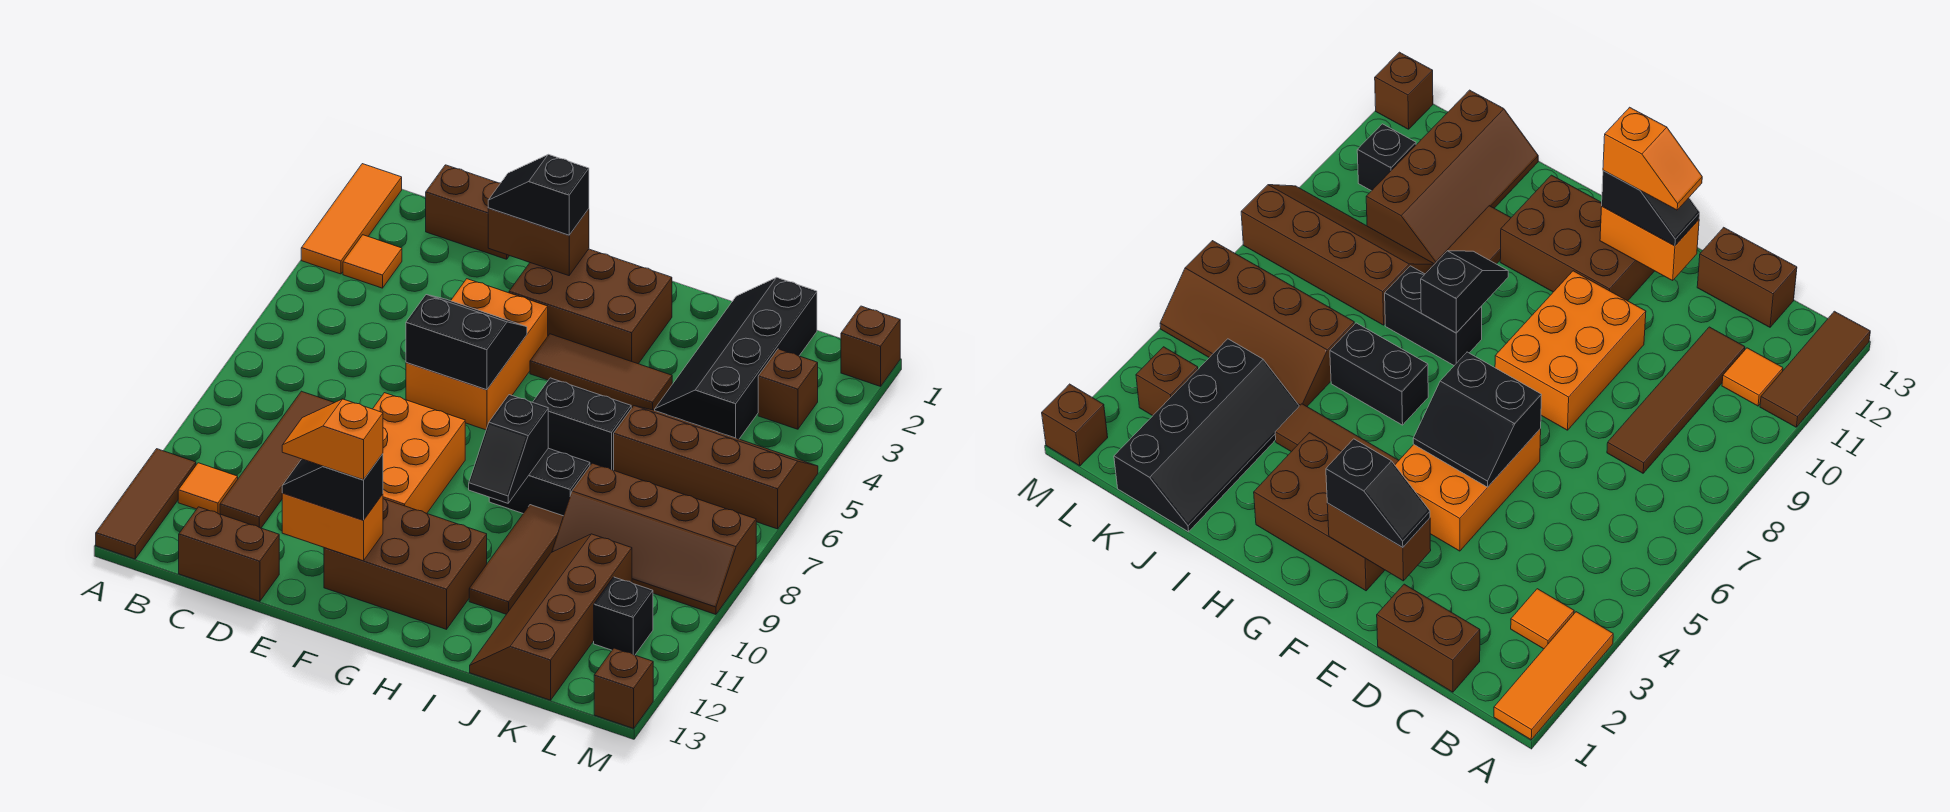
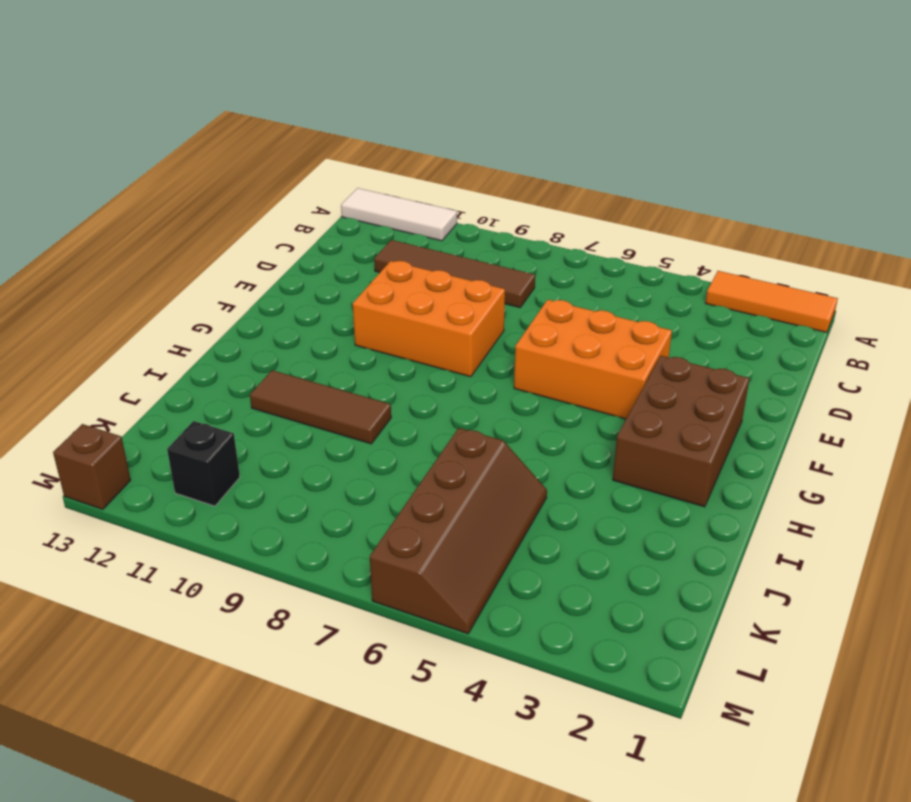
white tile A11:A13 level 1 -> brown tile A11:A13 level 1
none -> orange tile B3 level 1
none -> orange tile B11 level 1
none -> brown brick C1:D1 level 1
none -> brown brick C13:D13 level 1

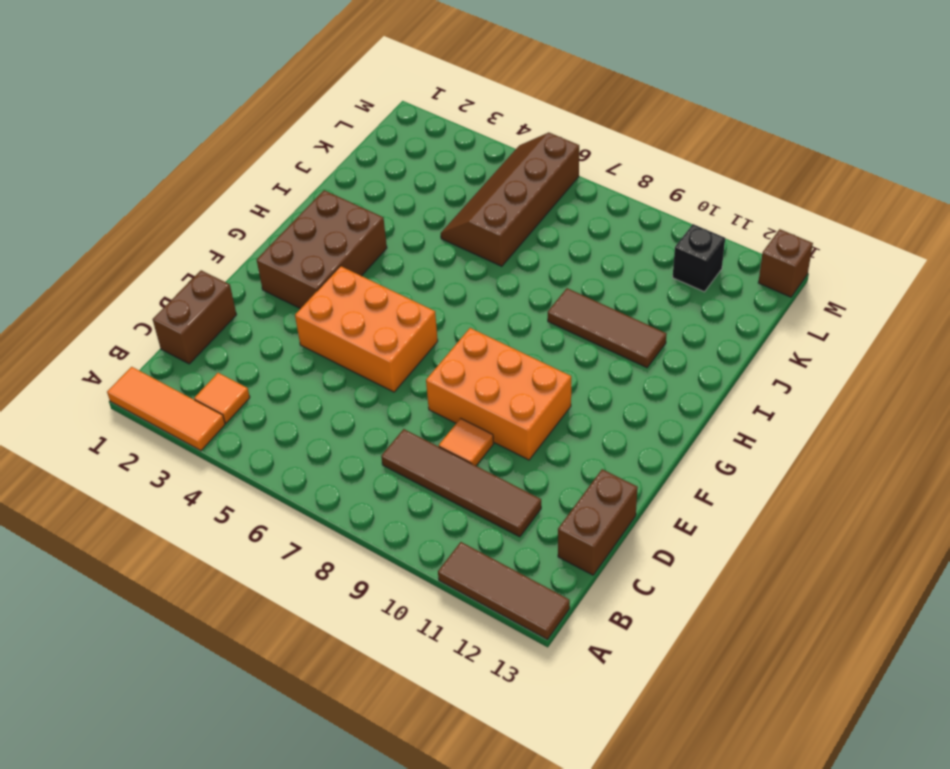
orange tile D9 level 1 -> orange tile B11 level 1
none -> brown brick F11:H12 level 1
none -> brown tile G4:I4 level 1
none -> black brick H6:I6 level 1
none -> black brick H8:I8 level 1

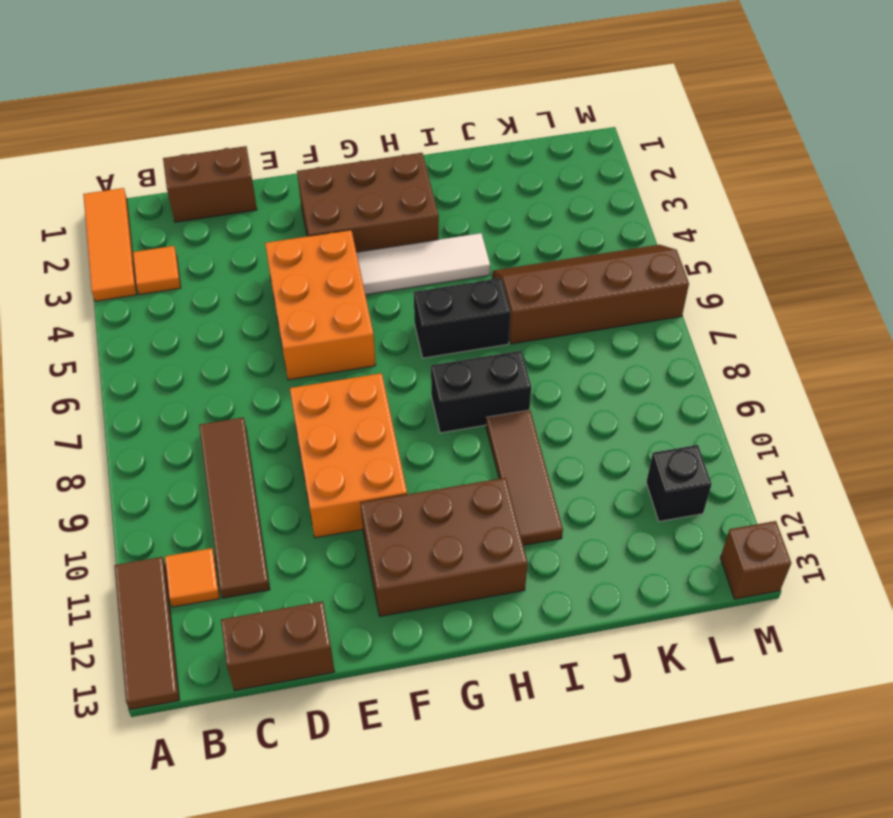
white tile G4:I4 level 1 -> brown tile G4:I4 level 1
none -> black slope J1:K4 level 1 top K
none -> brown slope J8:M9 level 1 top 8
none -> brown slope J10:K13 level 1 top K
none -> brown brick L3 level 1

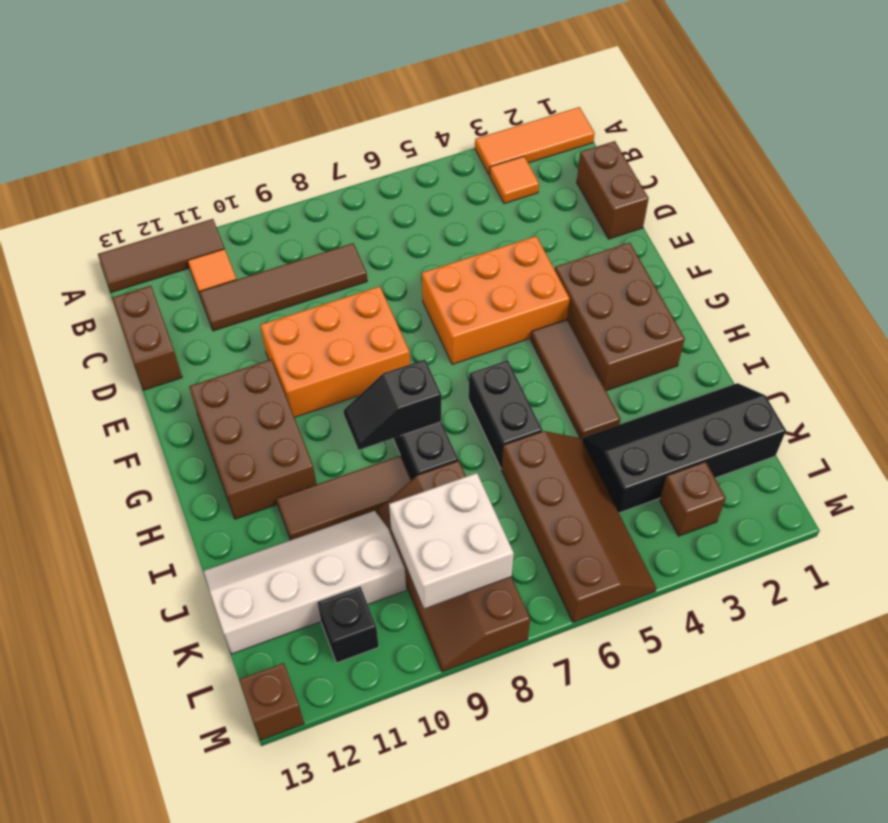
white slope J10:K13 level 1 top K -> brown slope J10:K13 level 1 top K
white brick K8:L9 level 2 -> none
none -> brown brick M1 level 1
none -> brown brick E2:F2 level 2
none -> black slope E5:F6 level 2 top 6
none -> orange brick E12:F12 level 2

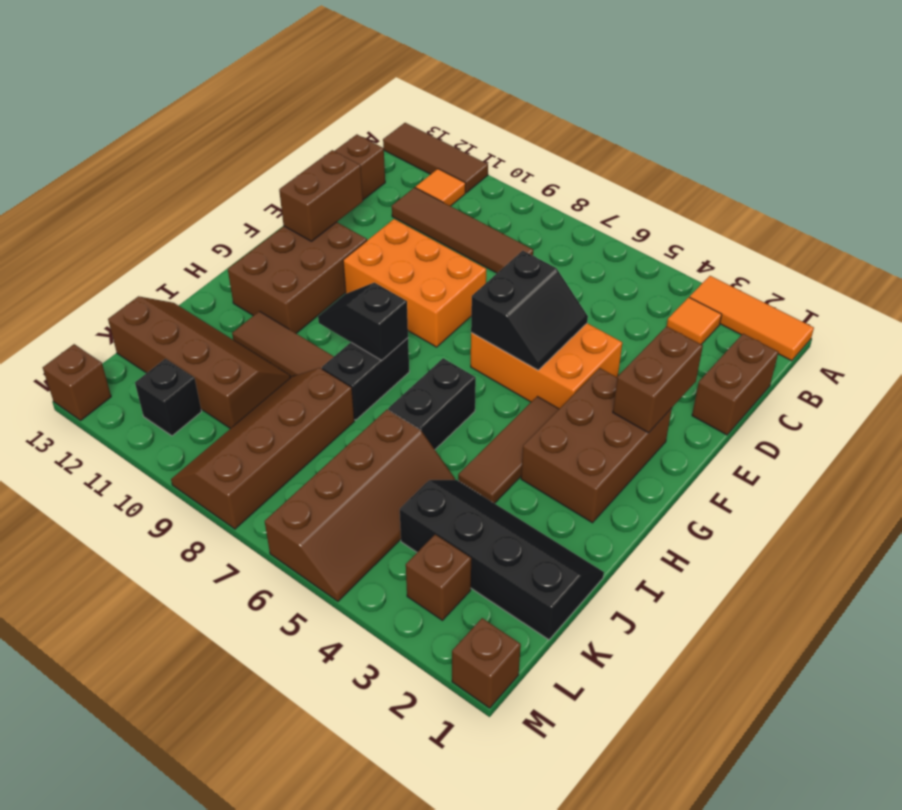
brown brick E12:F12 level 2 -> orange brick E12:F12 level 2
none -> black slope E2:F2 level 3 top F
none -> black slope E12:F12 level 3 top F
none -> orange slope E12:F12 level 4 top F

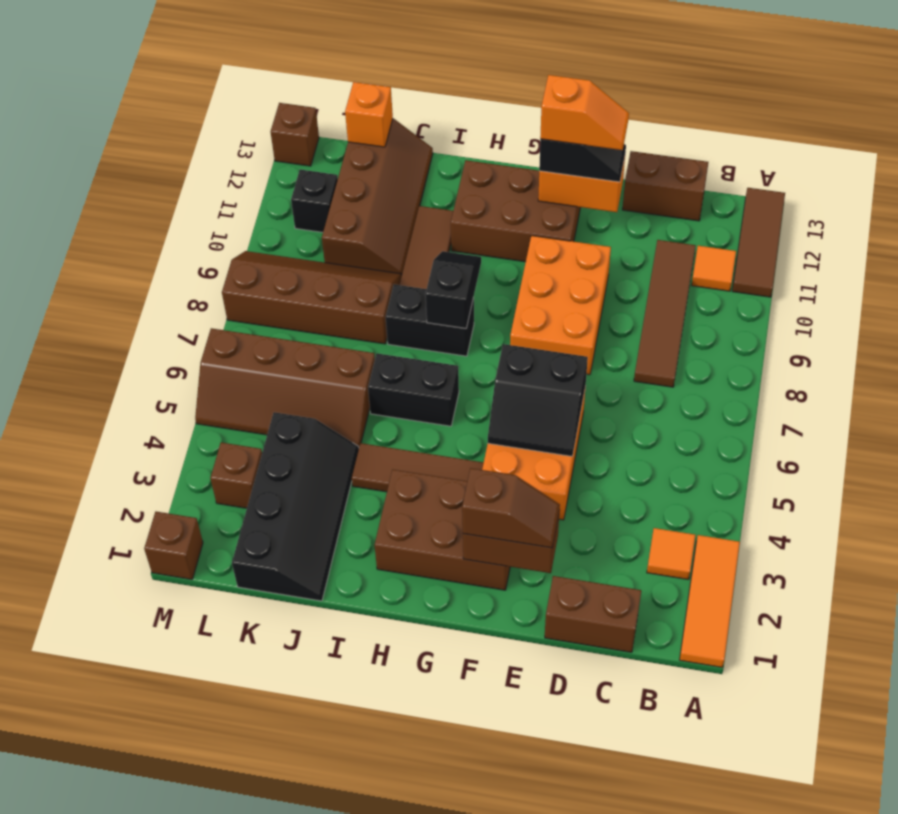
brown slope E2:F2 level 3 top F -> black slope E2:F2 level 3 top F
orange brick K13 level 2 -> none

